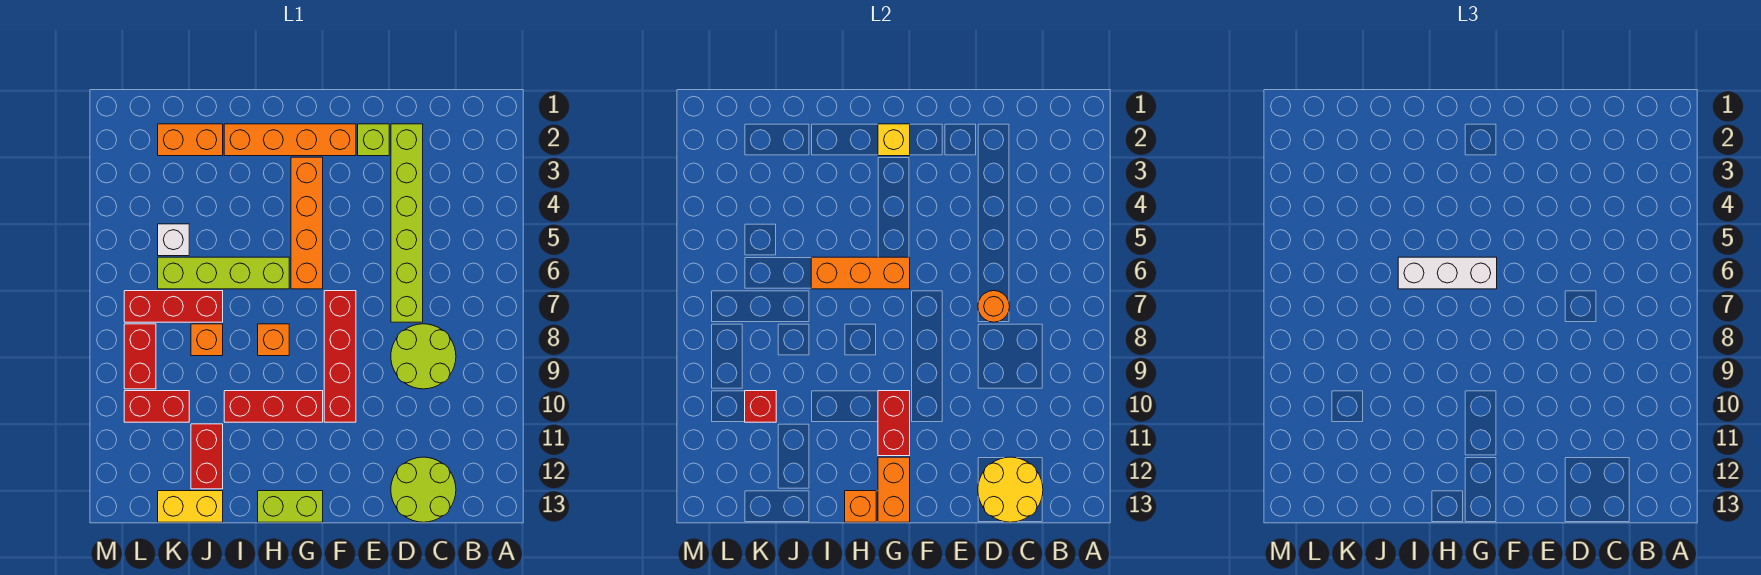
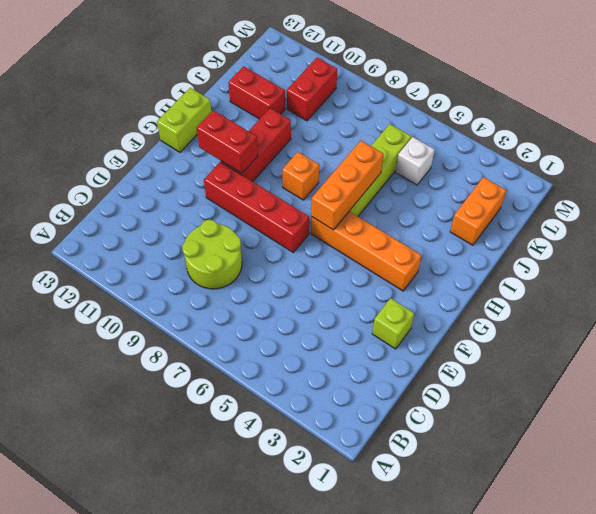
none -> lime round brick C12:D13 level 1
none -> lime brick D2:D7 level 1
none -> orange brick F2:I2 level 1

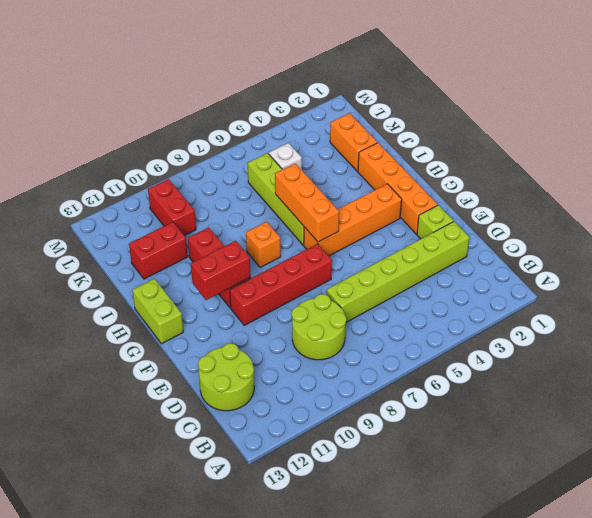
none -> red brick J7:L7 level 1
none -> orange brick J8 level 1
none -> yellow brick J13:K13 level 1

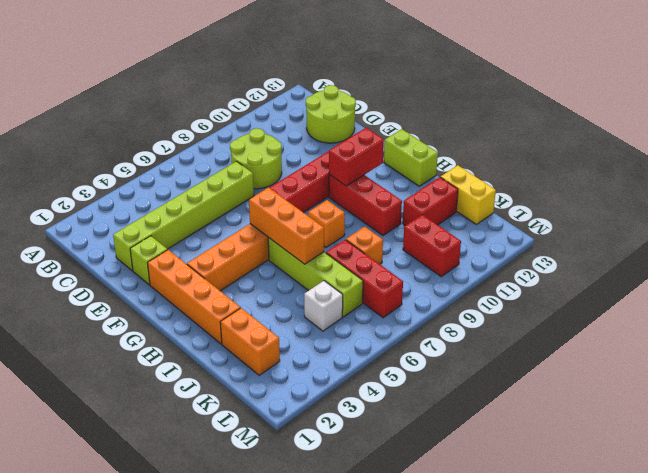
none -> red brick L8:L9 level 1
none -> yellow round brick C12:D13 level 2
none -> orange round brick D7 level 2

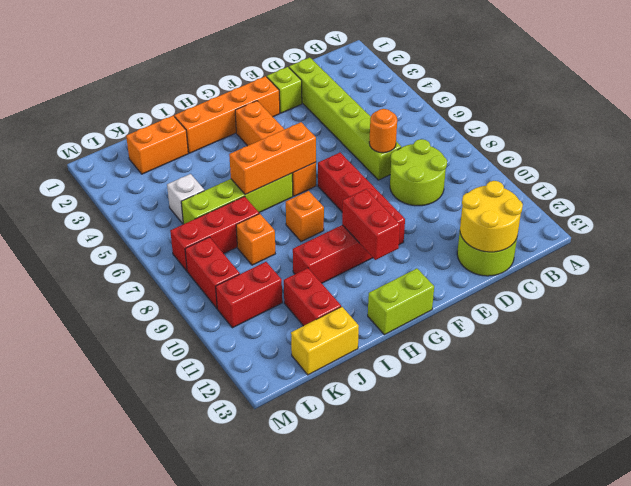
none -> yellow brick G2 level 2
none -> orange brick G12:G13 level 2
none -> orange brick H13 level 2

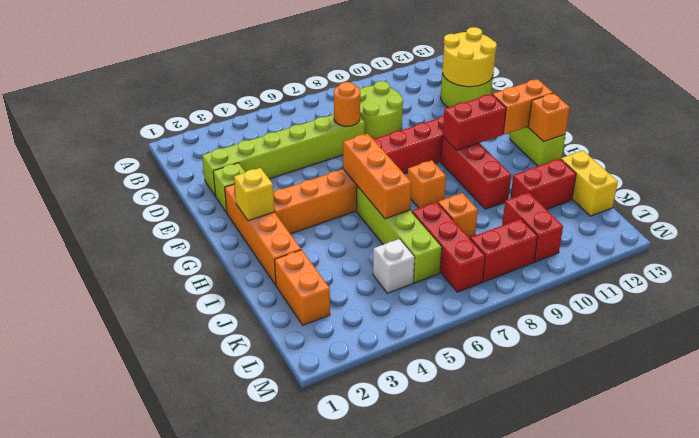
none -> red brick K10 level 2
none -> white brick G6:I6 level 3

